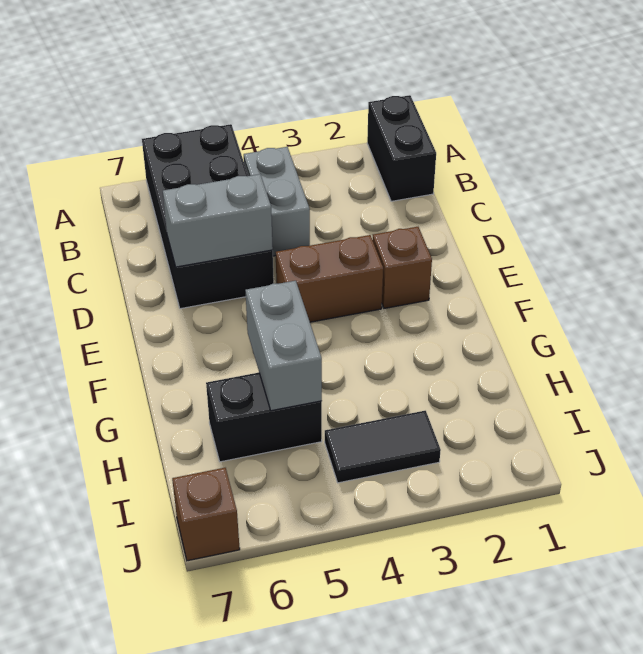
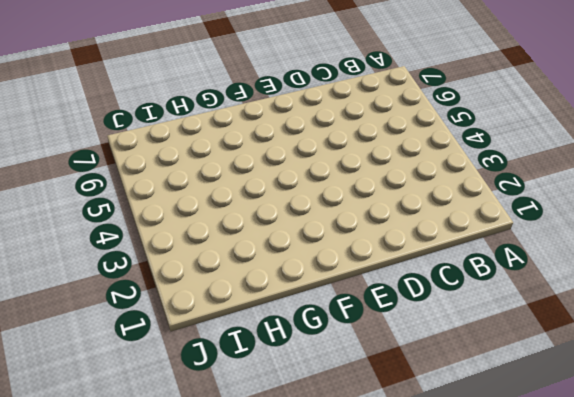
none -> black brick A1:B1 level 1
none -> black brick A5:D6 level 1

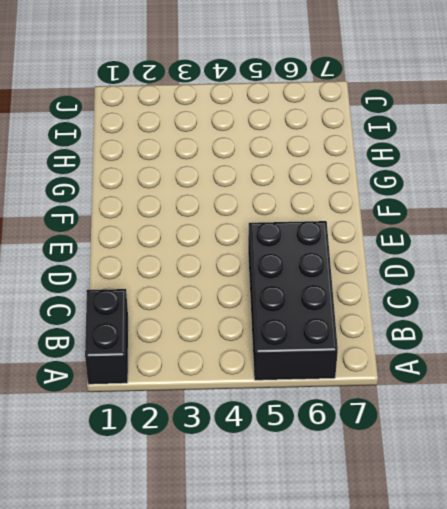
none -> grey brick B4:C4 level 1
none -> brown brick E2 level 1

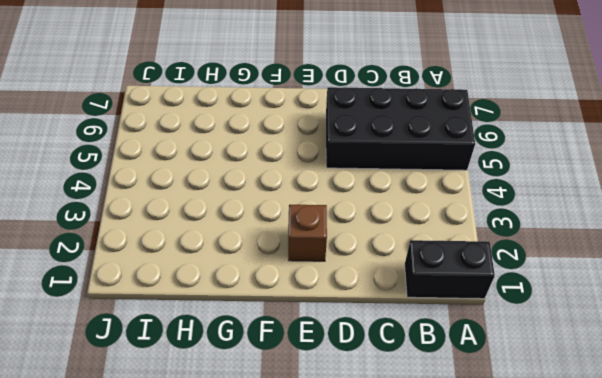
none -> grey brick B4:C4 level 1
none -> brown brick E3:E4 level 1

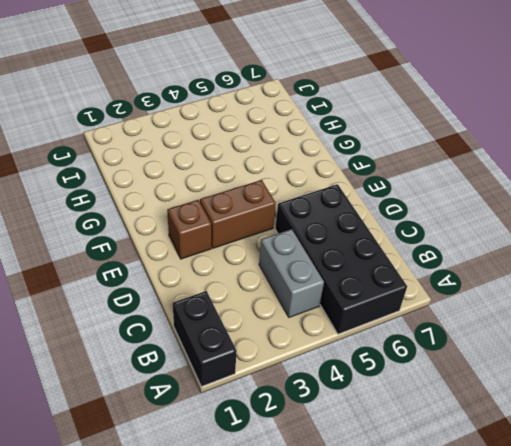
none -> black brick H5:H6 level 1
none -> black tile I3:I4 level 1

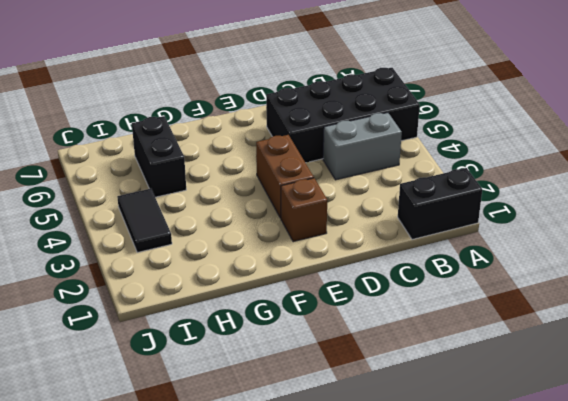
none -> brown brick J7 level 1
none -> grey brick D5:D6 level 2

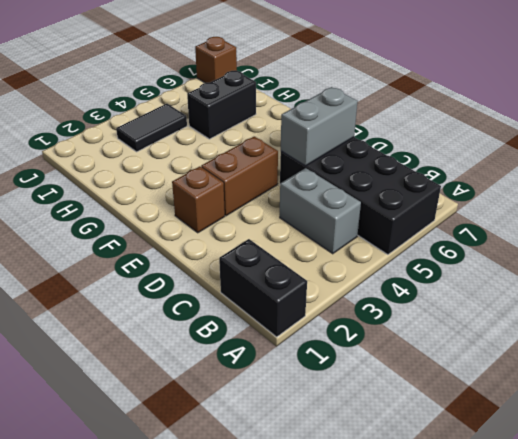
none -> grey brick G5:H5 level 2

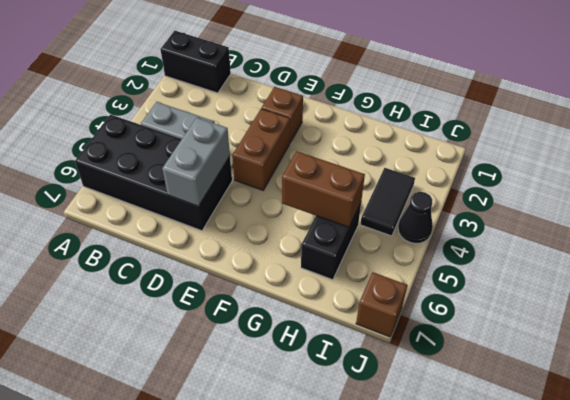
brown brick G5:H5 level 2 -> grey brick G5:H5 level 2
black cone J4 level 1 -> none

